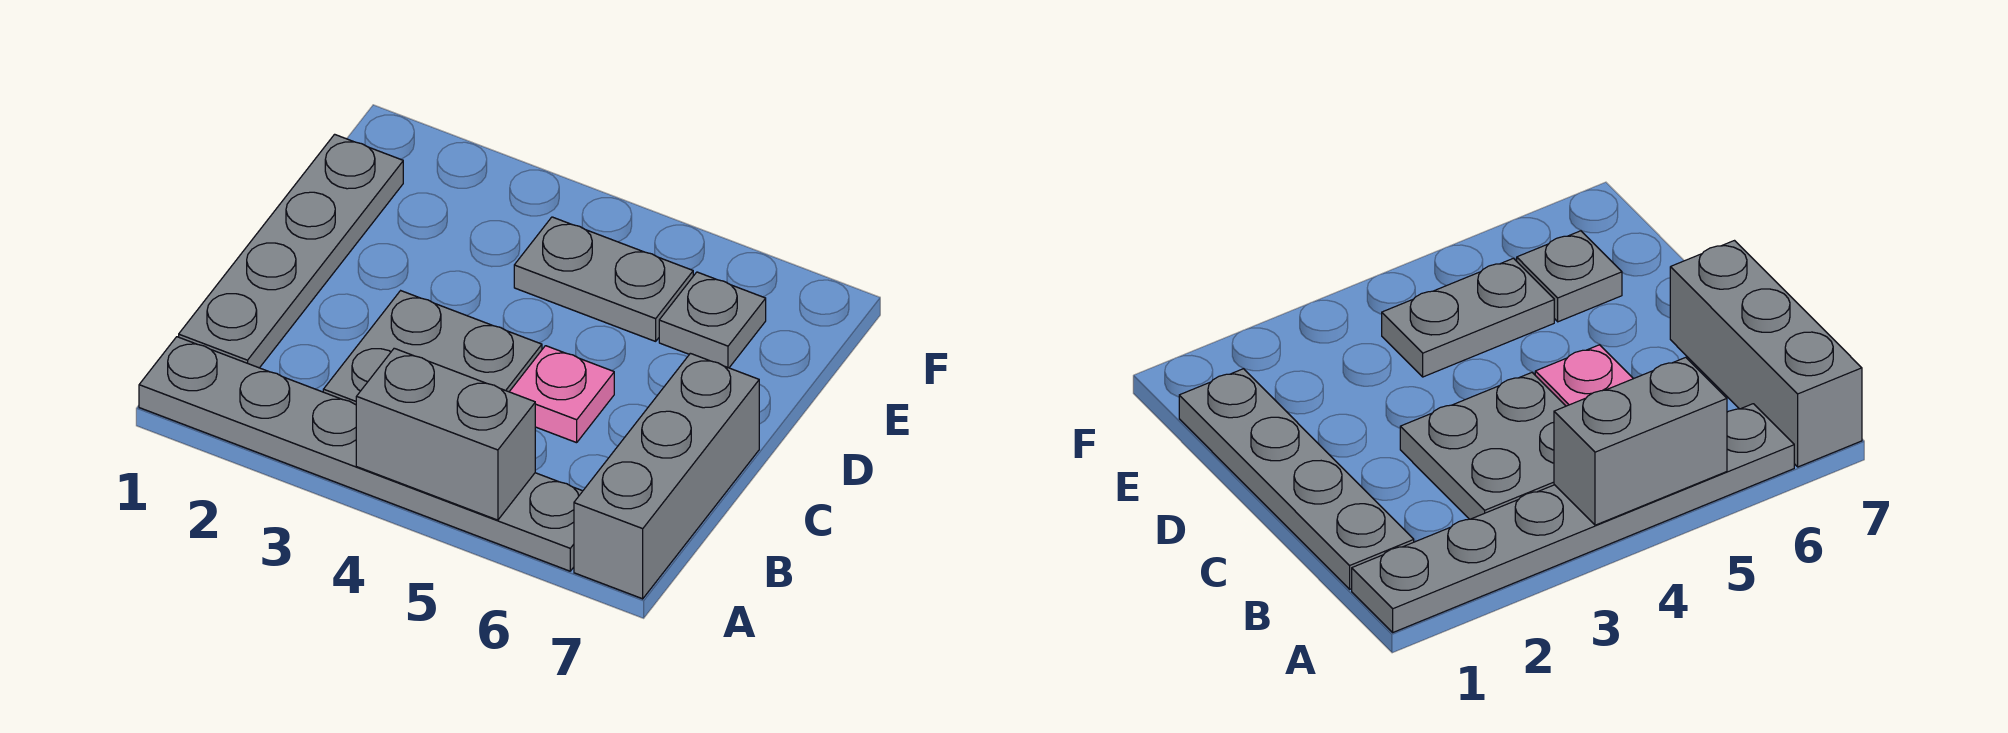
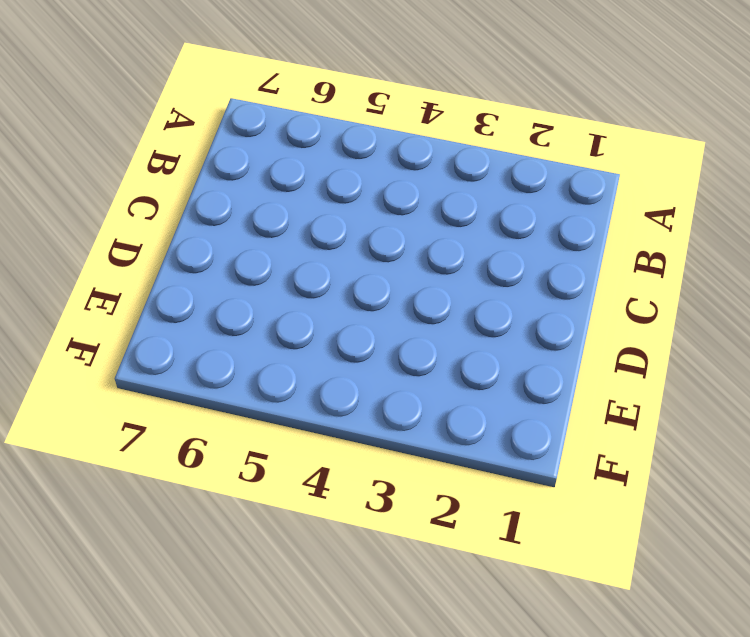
none -> grey plate A1:A6 level 1
none -> grey brick A7:C7 level 1

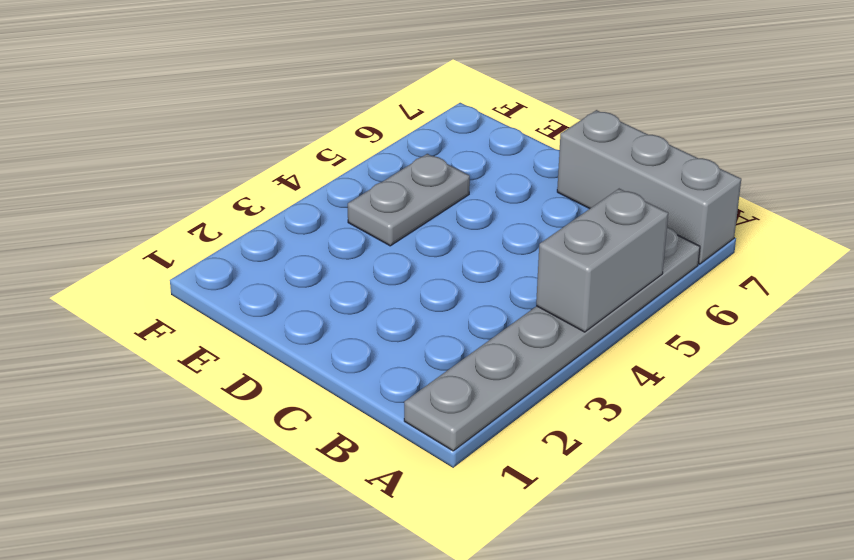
none -> grey plate B1:E1 level 1
none -> grey plate B3:C4 level 1

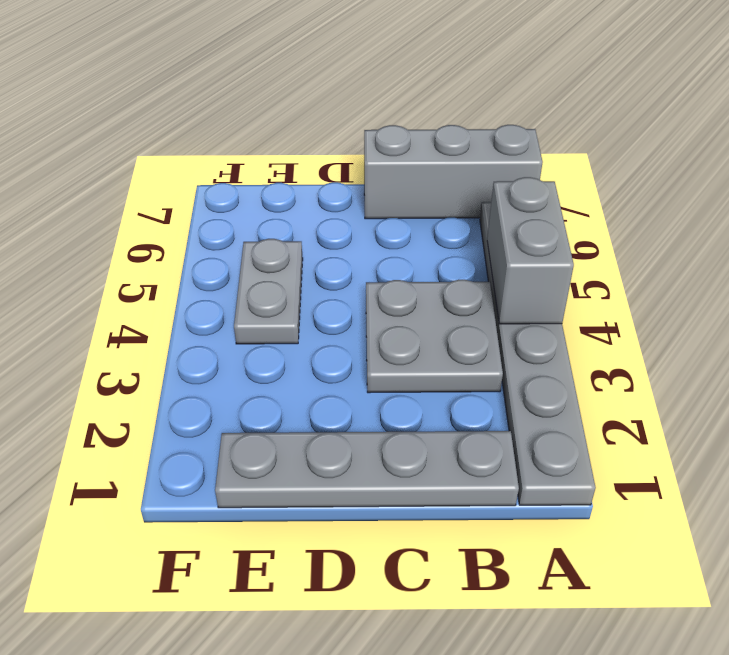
none -> pink plate C5 level 1
none -> grey plate E6 level 1

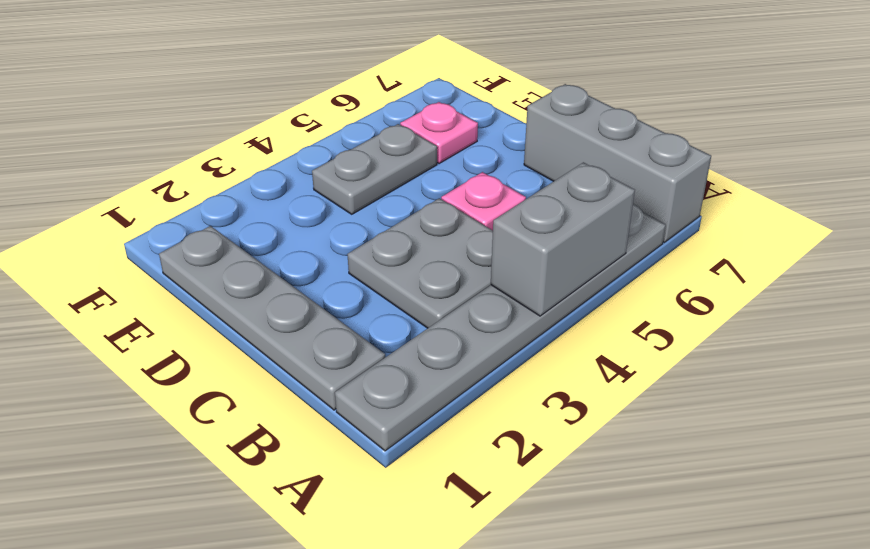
pink plate E6 level 1 -> grey plate E6 level 1

